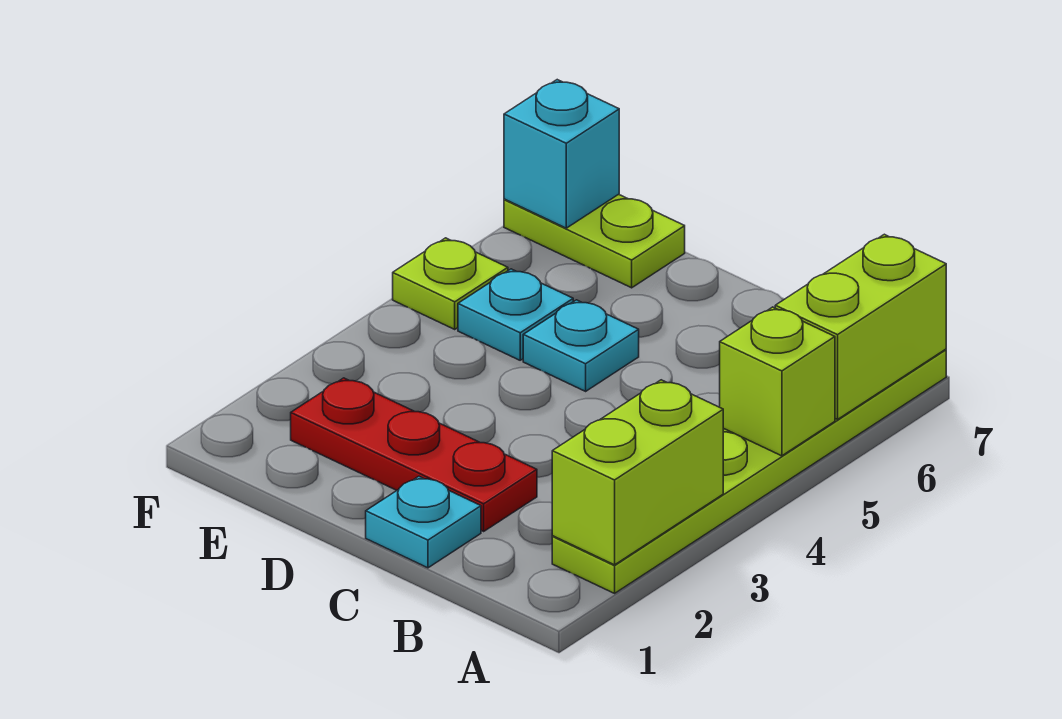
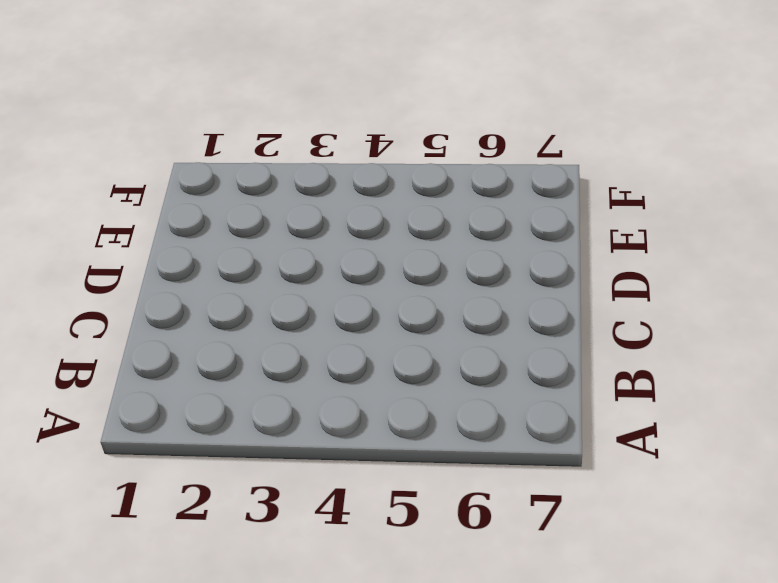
none -> lime plate A2:A7 level 1
none -> cyan plate C1 level 1

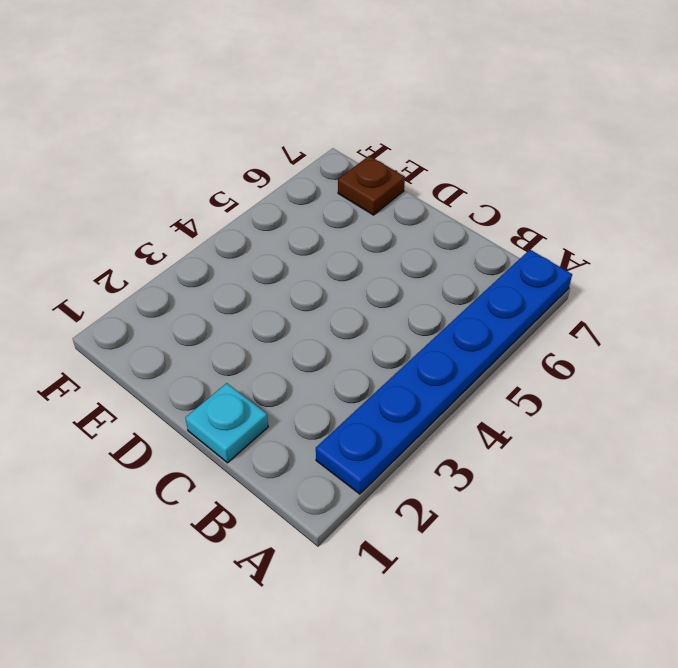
blue plate A2:A7 level 1 -> lime plate A2:A7 level 1
brown plate E7 level 1 -> lime plate E7:F7 level 1
none -> red plate C2:E2 level 1
none -> cyan plate D5 level 1

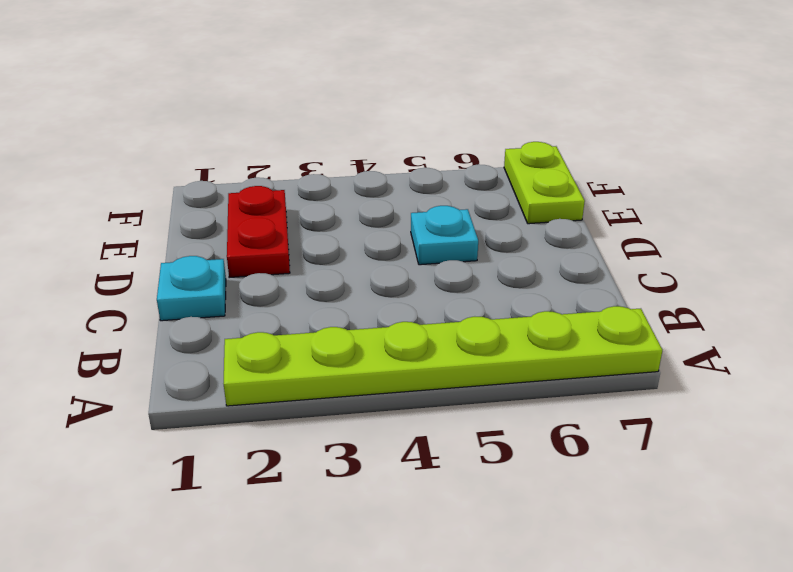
red plate D2:E2 level 1 -> red plate C2:E2 level 1
none -> cyan plate E5 level 1
none -> lime plate F5 level 1

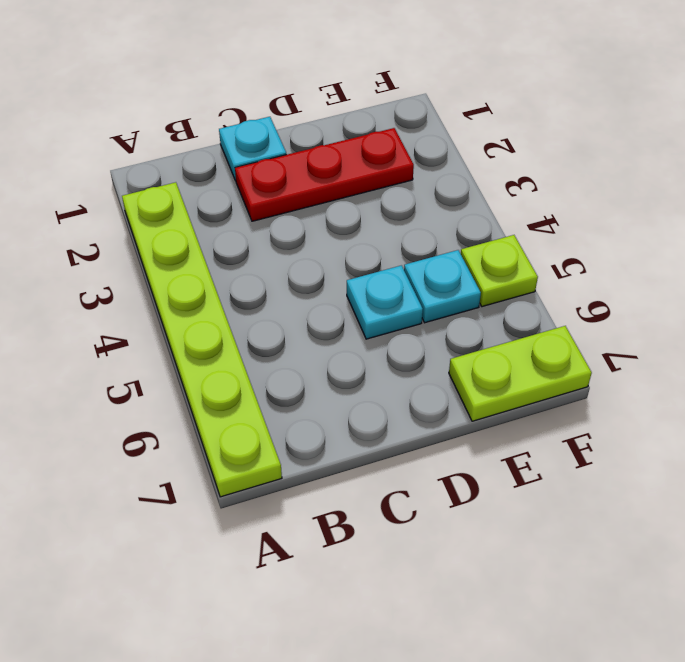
none -> lime brick A2:A3 level 2
none -> lime brick A5 level 2

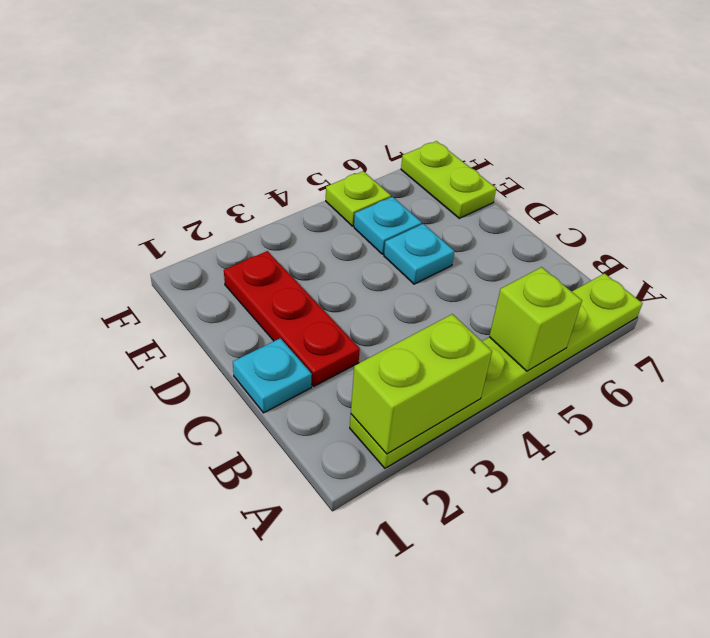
none -> lime brick A6:A7 level 2
none -> cyan brick F7 level 2

